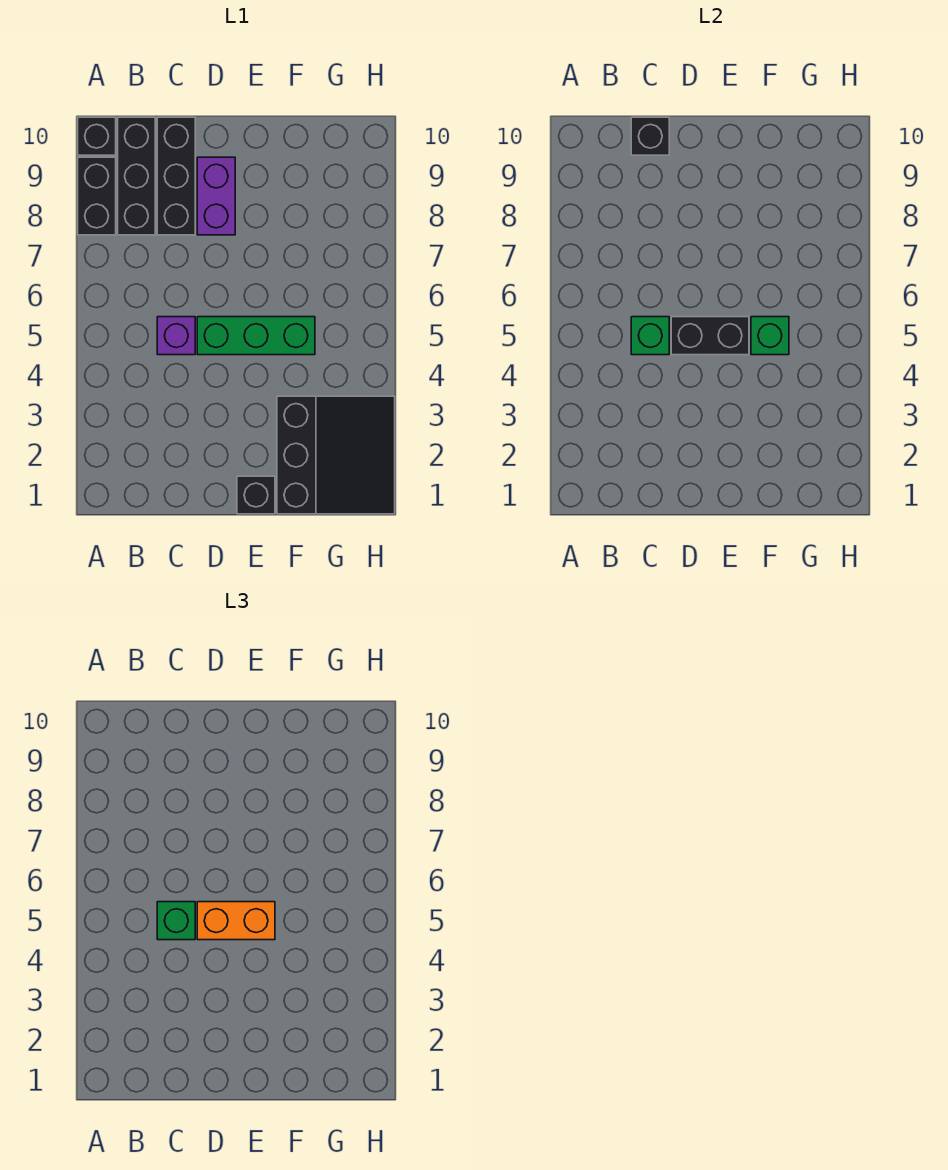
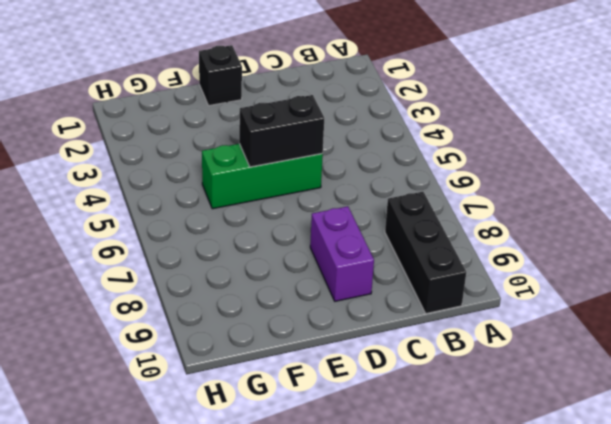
none -> black brick A8:A9 level 1
none -> black brick A10 level 1
none -> purple brick C5 level 1

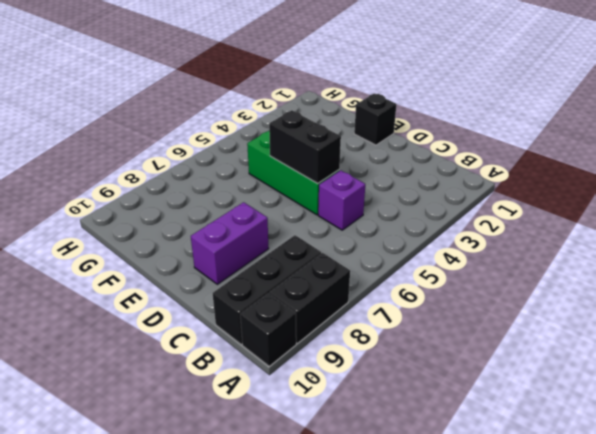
none -> black brick C8:C10 level 1
none -> black slope F1:H3 level 1 top F
none -> green brick C5 level 2

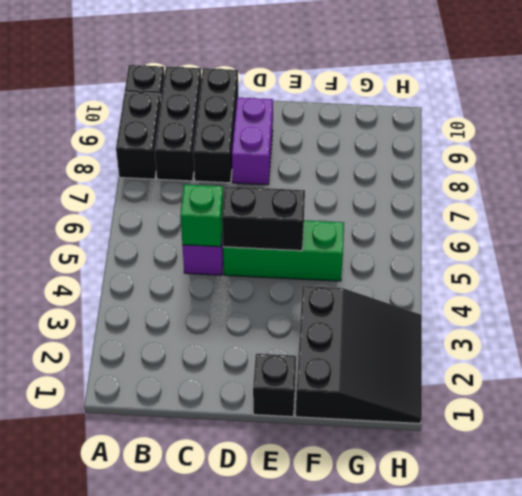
none -> black brick C10 level 2
none -> green brick F5 level 2
none -> green brick C5 level 3

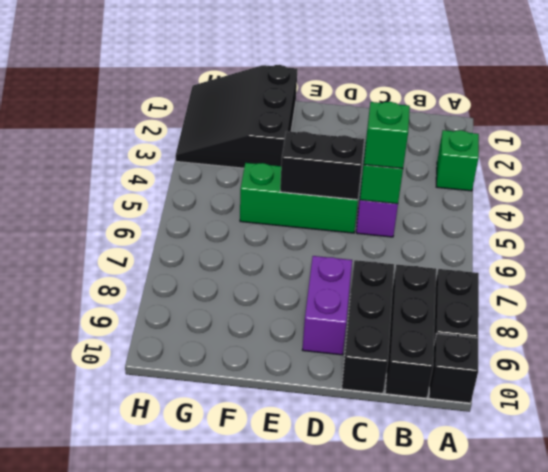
green brick A3 level 1 -> green brick F5 level 2
none -> black brick E1 level 1
none -> black brick C10 level 2
none -> orange brick D5:E5 level 3

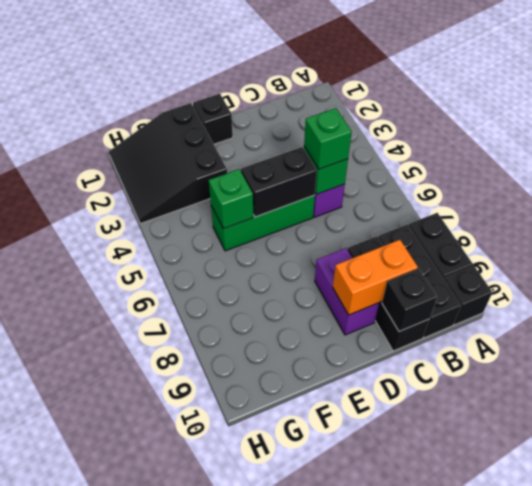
orange brick C9:D9 level 2 -> orange brick D5:E5 level 3

